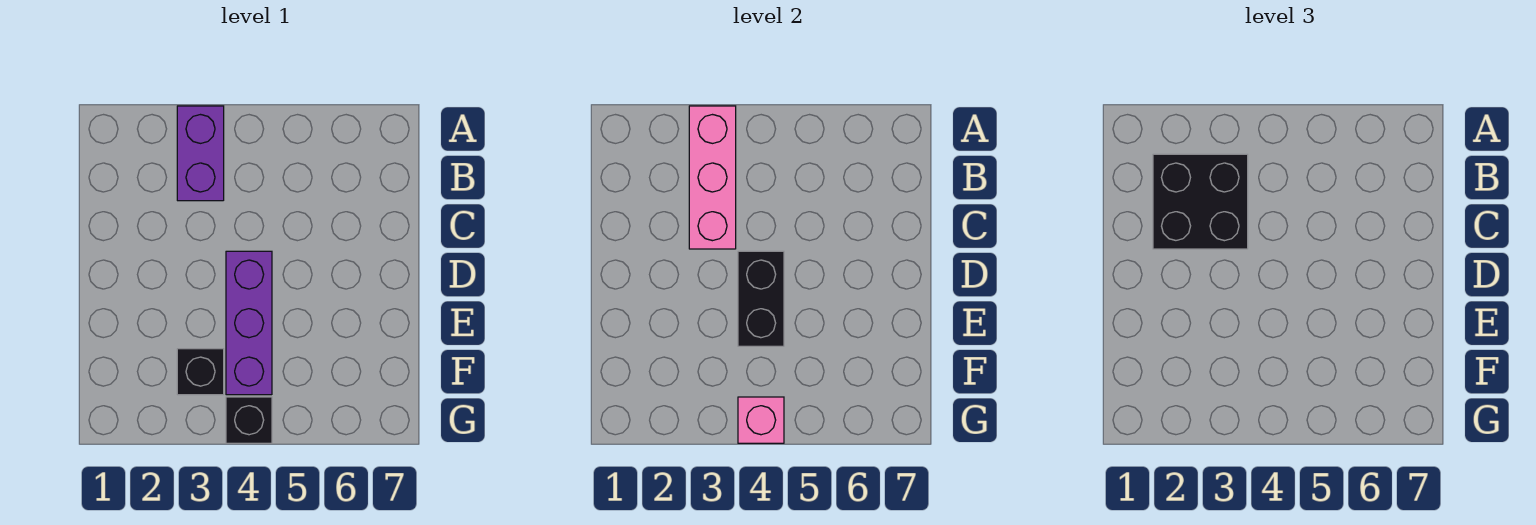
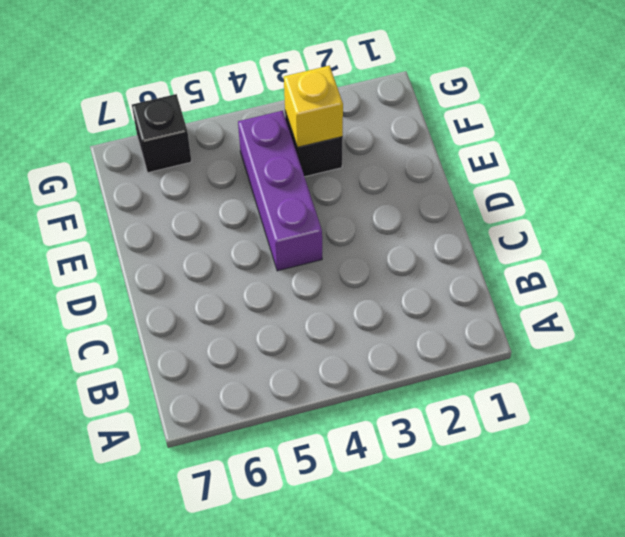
yellow brick F3 level 2 -> none
black brick G6 level 1 -> black brick G4 level 1
none -> purple brick A3:B3 level 1
none -> pink brick A3:C3 level 2

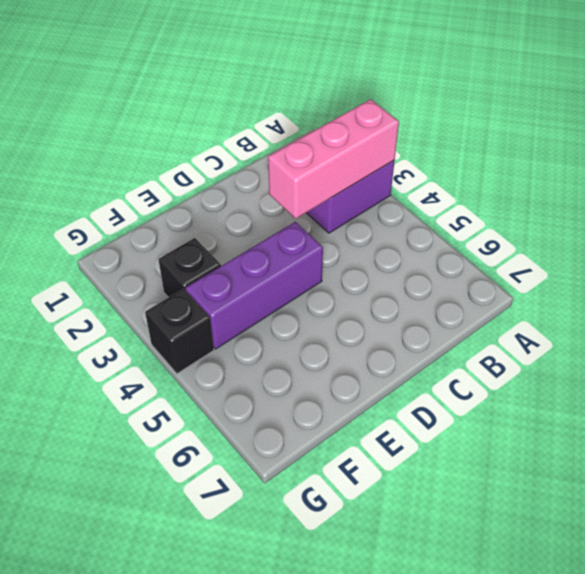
none -> black brick D4:E4 level 2
none -> pink brick G4 level 2

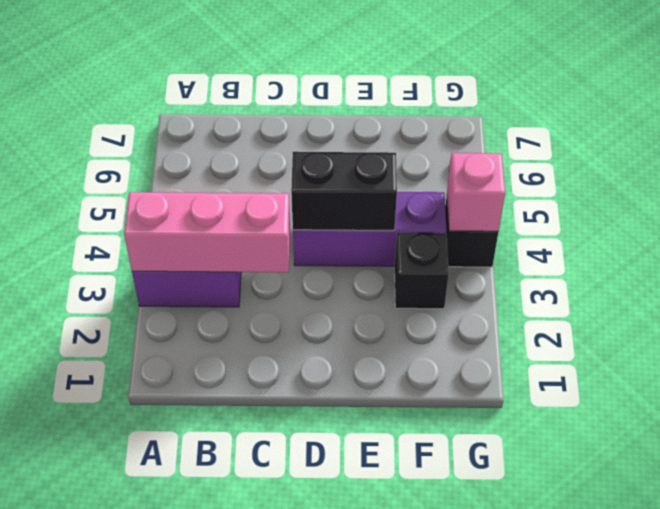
none -> black brick B2:C3 level 3

